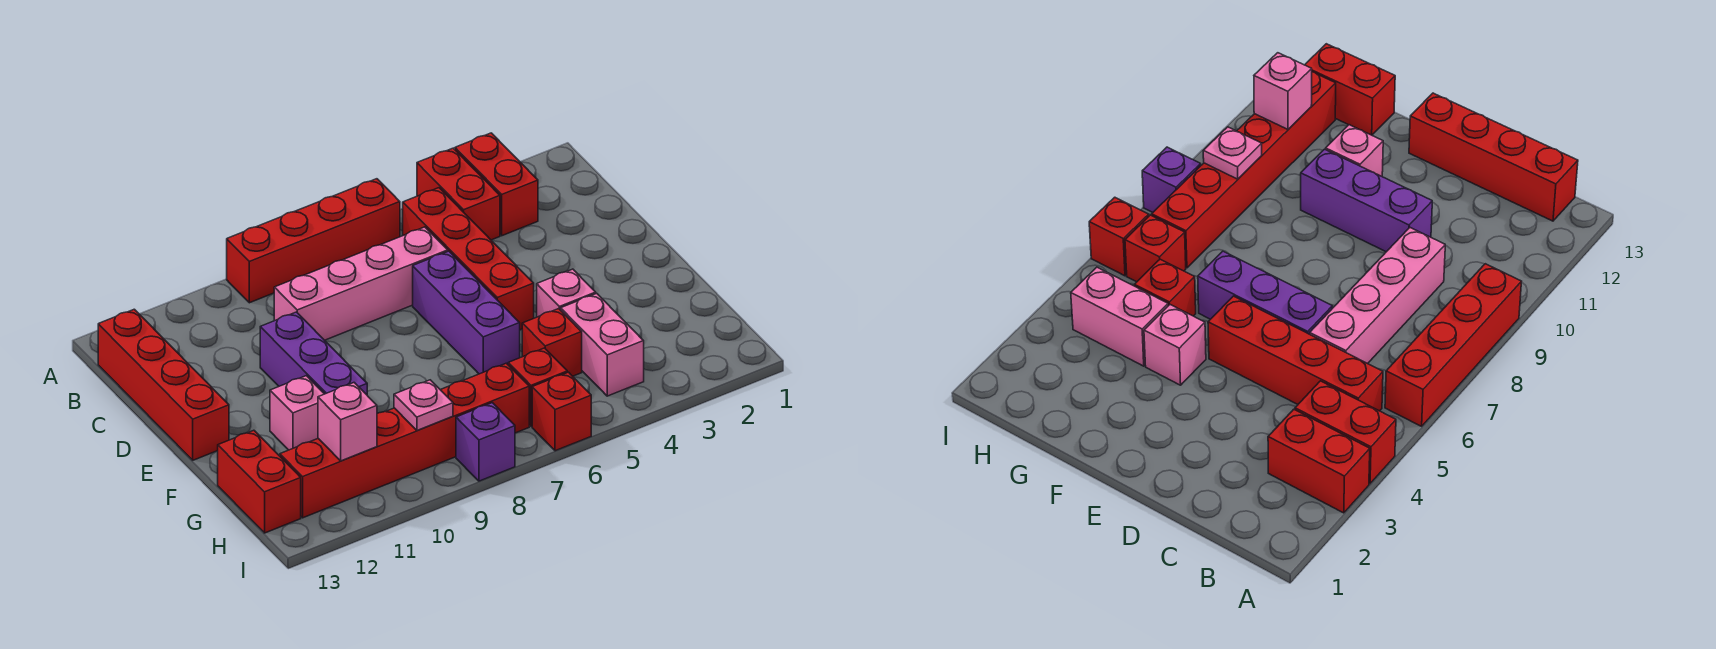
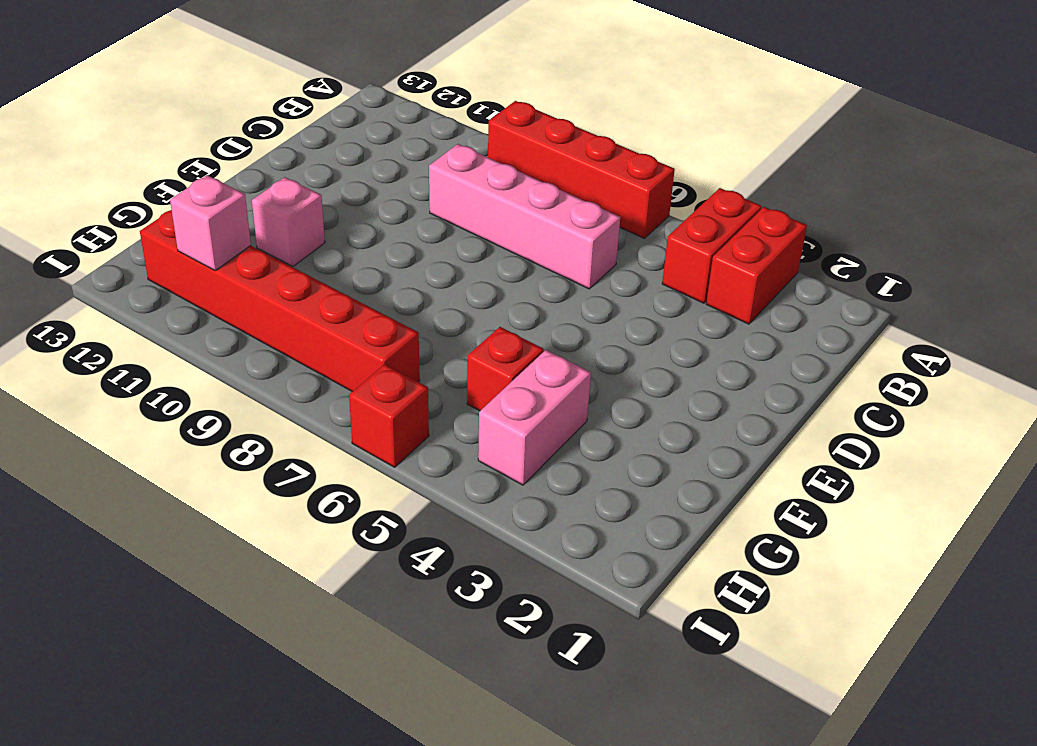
none -> red brick B5:E5 level 1
none -> red brick B13:E13 level 1
none -> purple brick D6:F6 level 1

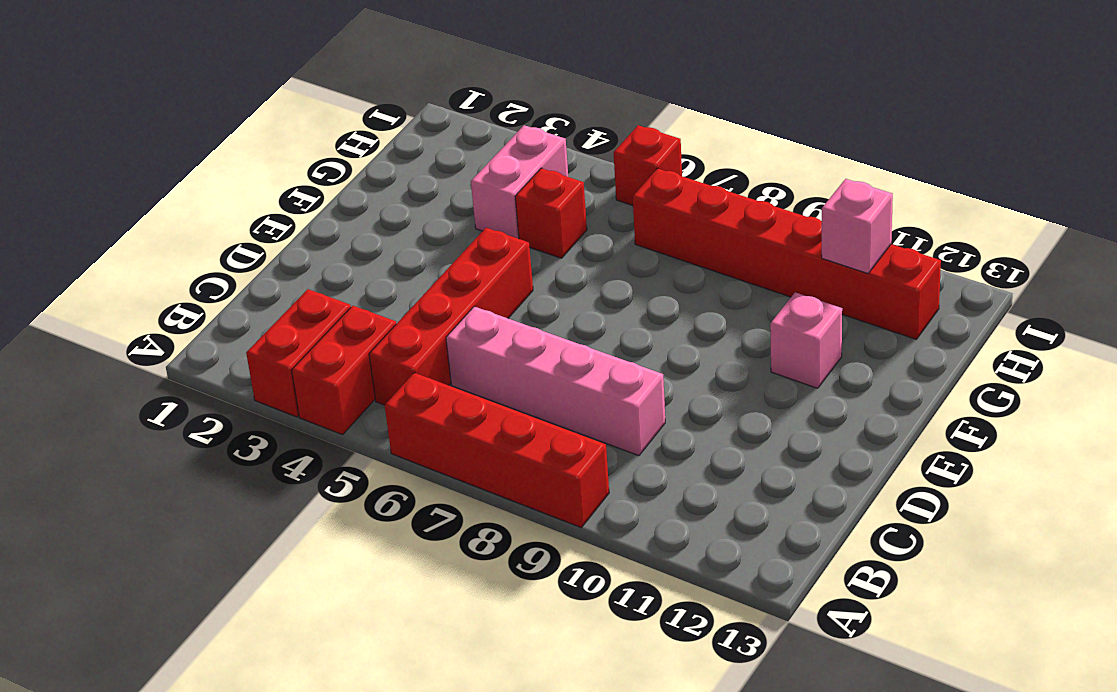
none -> red brick B13:E13 level 1
none -> purple brick D6:F6 level 1
none -> purple brick D10:F10 level 1

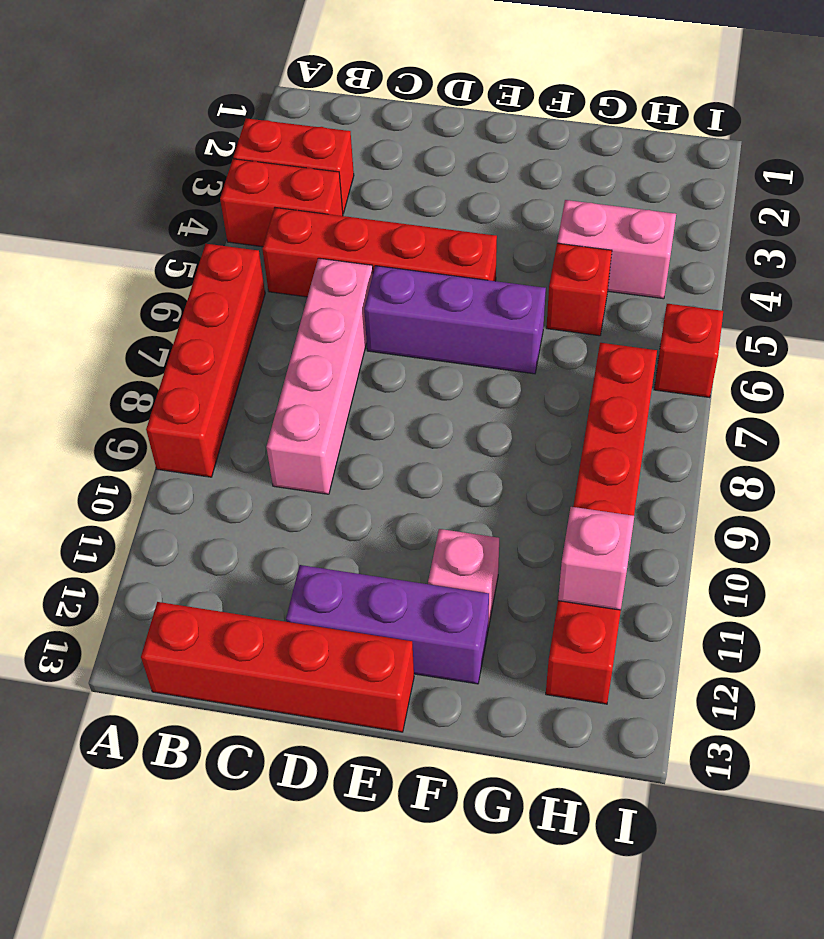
purple brick D12:F12 level 1 -> purple brick D10:F10 level 1
none -> pink brick F4 level 1
none -> red brick G13:H13 level 1
none -> red brick H6 level 1

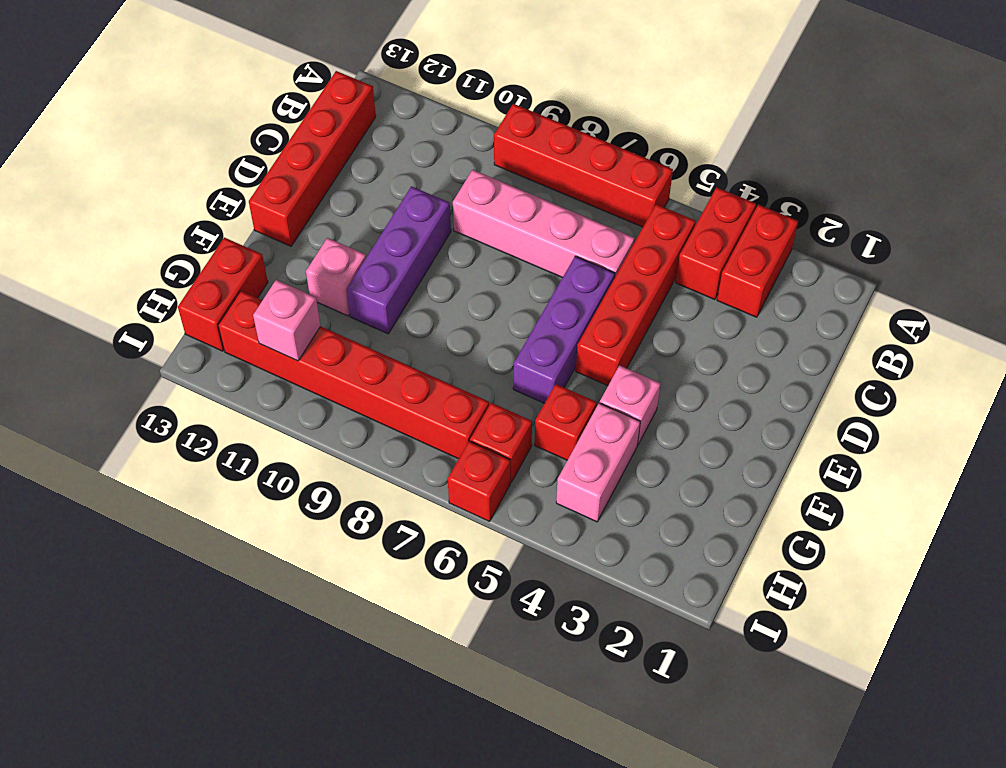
none -> purple brick I8 level 1
none -> pink plate H9 level 2

